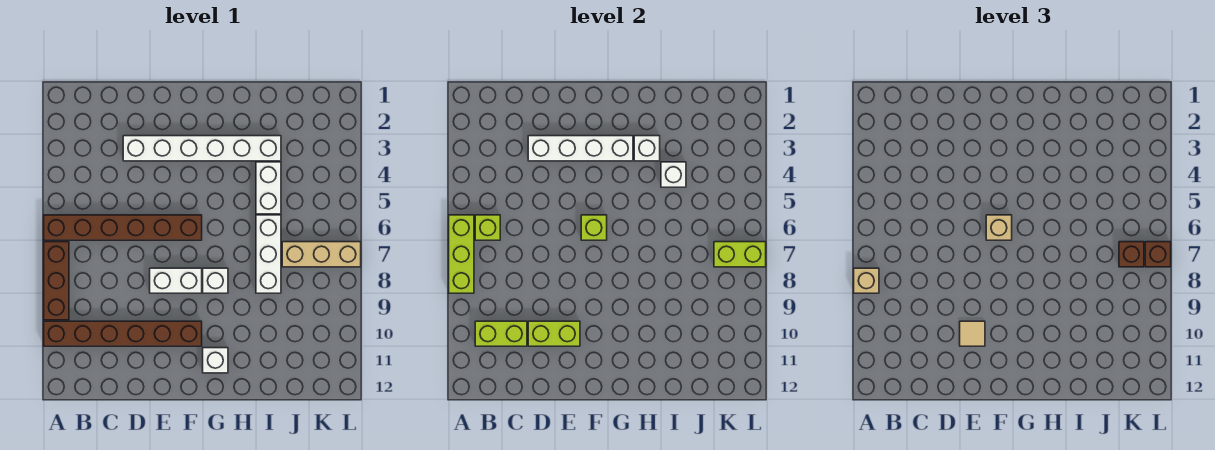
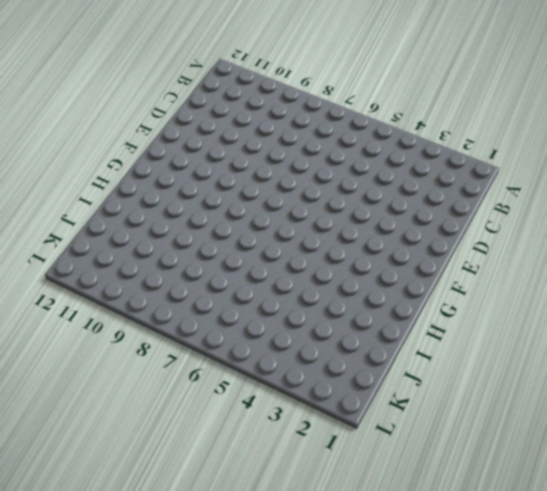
none -> brown brick A6:F6 level 1
none -> brown brick A7:A9 level 1
none -> brown brick A10:F10 level 1

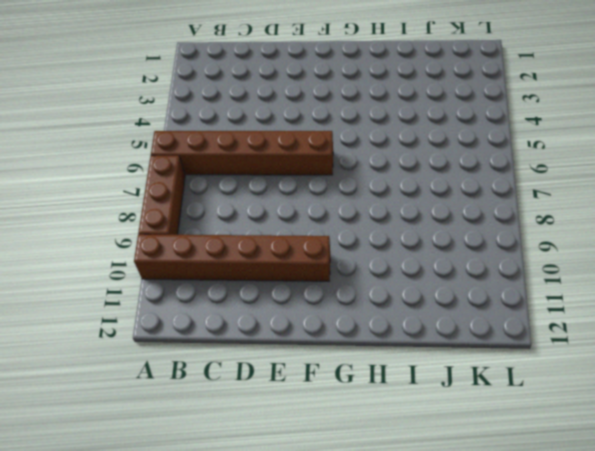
none -> white brick D3:I3 level 1
none -> white brick E8:F8 level 1
none -> white brick G8 level 1

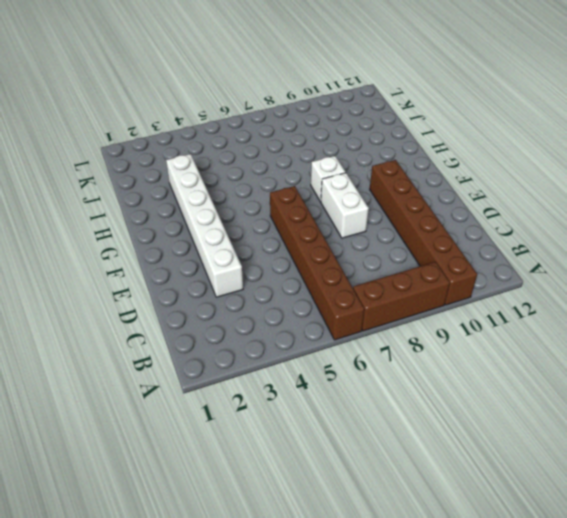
none -> white brick G11 level 1
none -> white brick I4:I5 level 1
none -> white brick I6:I8 level 1

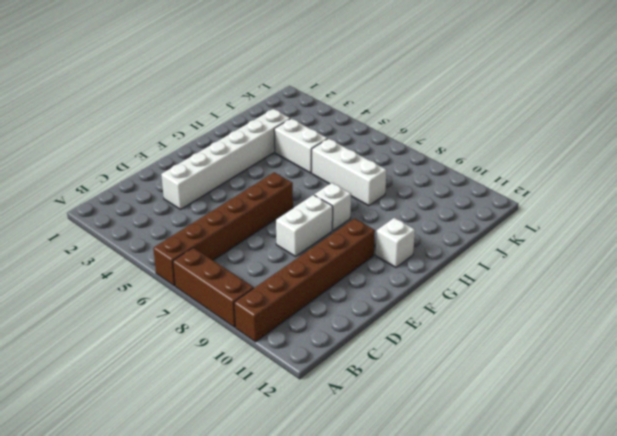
none -> tan brick J7:L7 level 1
none -> lime brick A6:A8 level 2
none -> lime brick B6 level 2

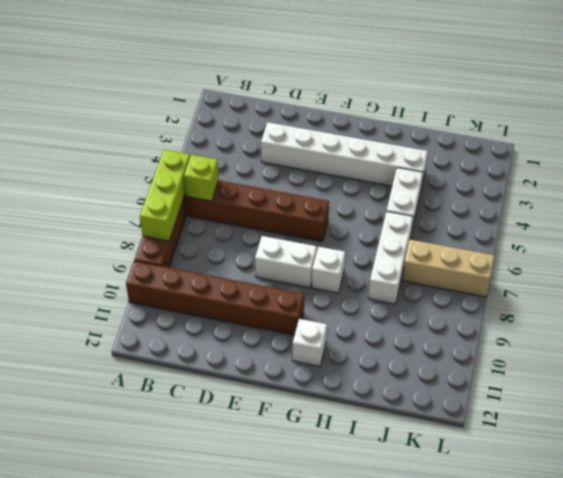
none -> lime brick B10:C10 level 2
none -> white brick D3:G3 level 2
none -> lime brick D10:E10 level 2

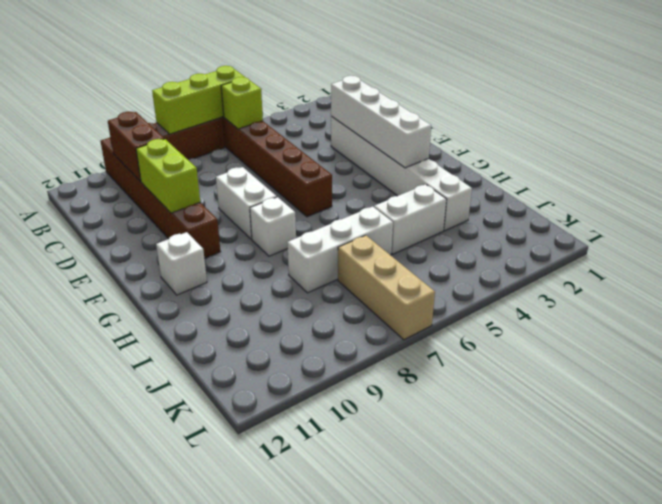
brown brick B10:C10 level 2 -> lime brick B10:C10 level 2
none -> lime brick F6 level 2
none -> white brick H3 level 2
none -> white brick I4 level 2

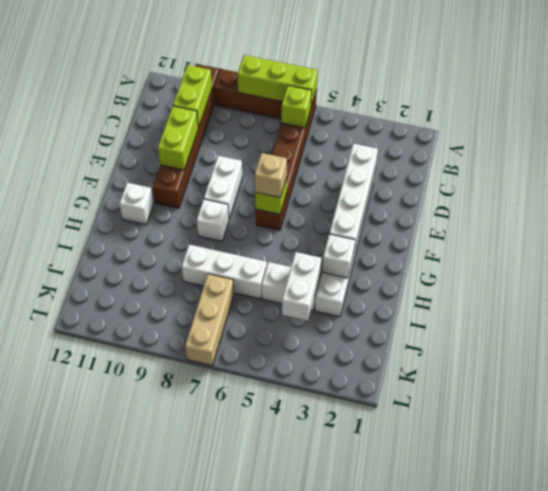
white brick I4:J4 level 2 -> white brick I4 level 2
none -> lime brick K7:L7 level 2
none -> tan brick A8 level 3
none -> tan tile E10 level 3

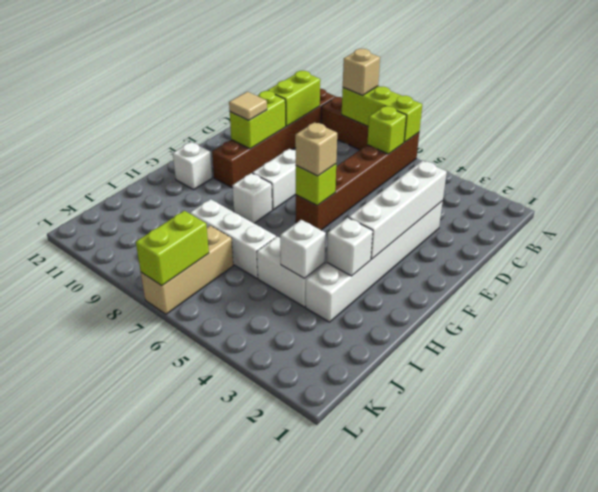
none -> brown brick K7 level 3
none -> brown brick L7 level 3

